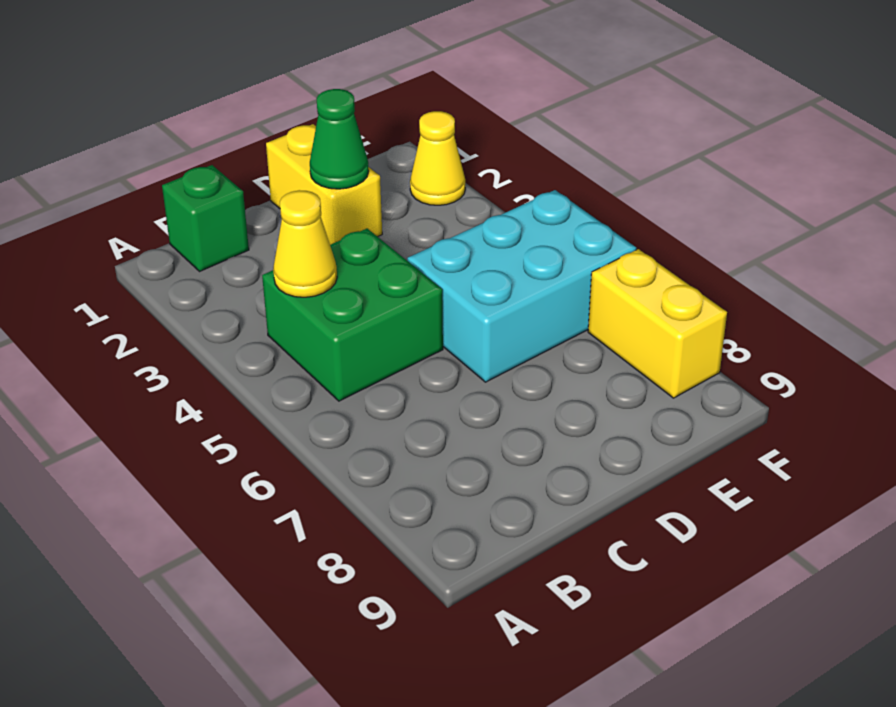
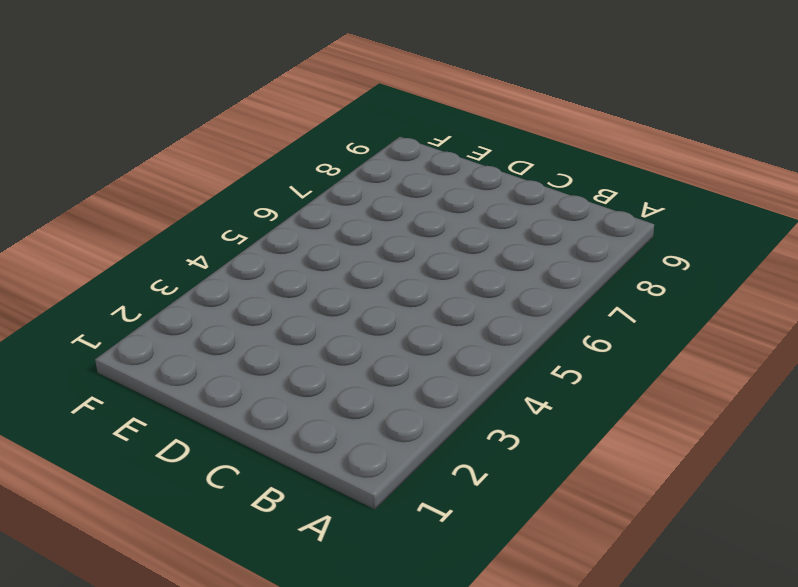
none -> green brick B1 level 1
none -> green brick B4:C5 level 1

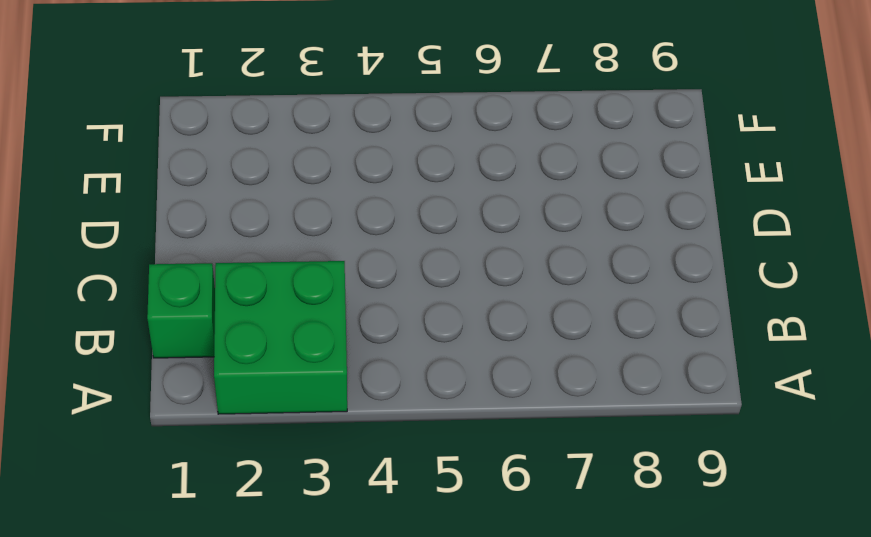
green brick A2:B3 level 1 -> green brick B4:C5 level 1
none -> yellow brick D1:D2 level 1
none -> cyan brick D5:F6 level 1

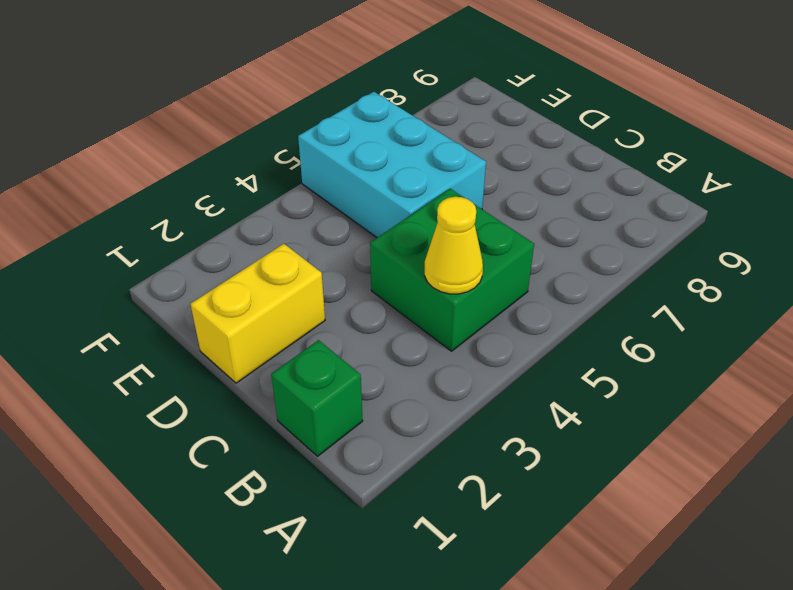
none -> yellow cone F2 level 1
none -> yellow brick F7:F8 level 1

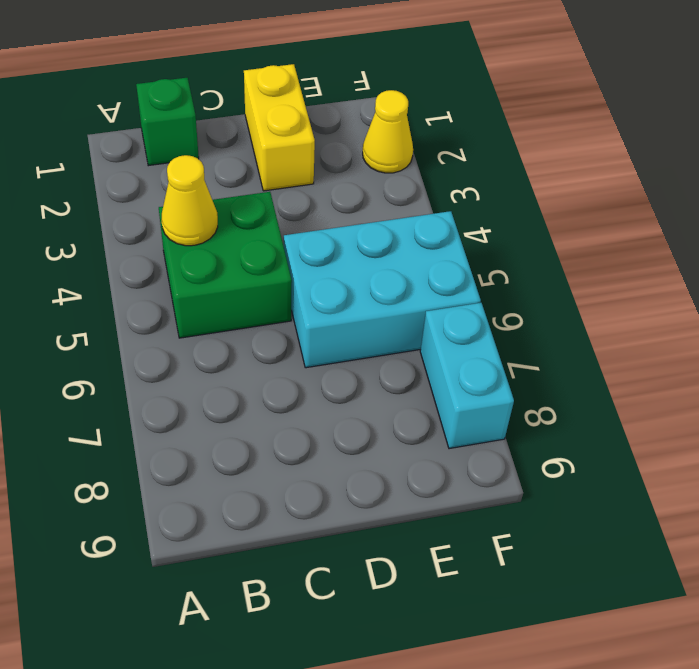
cyan brick F7:F8 level 1 -> yellow brick F7:F8 level 1
none -> green cone D2 level 2

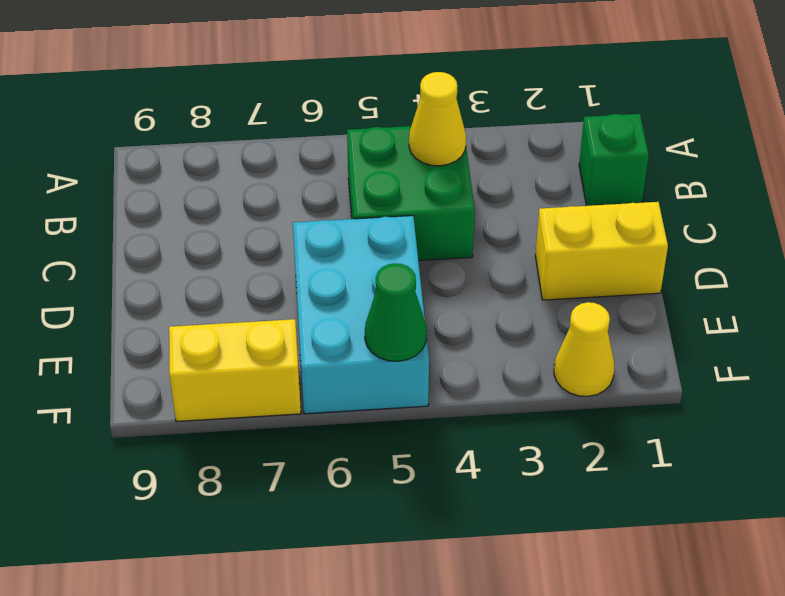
green cone F5 level 2 -> green cone D2 level 2

